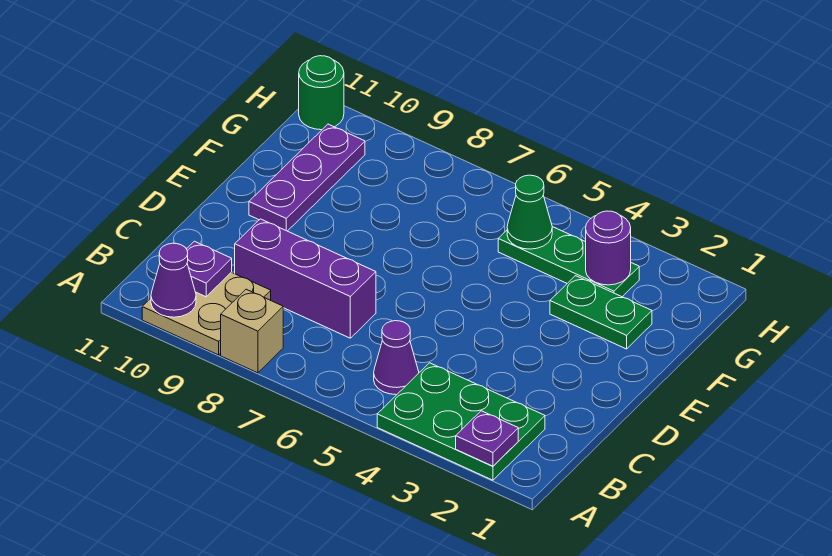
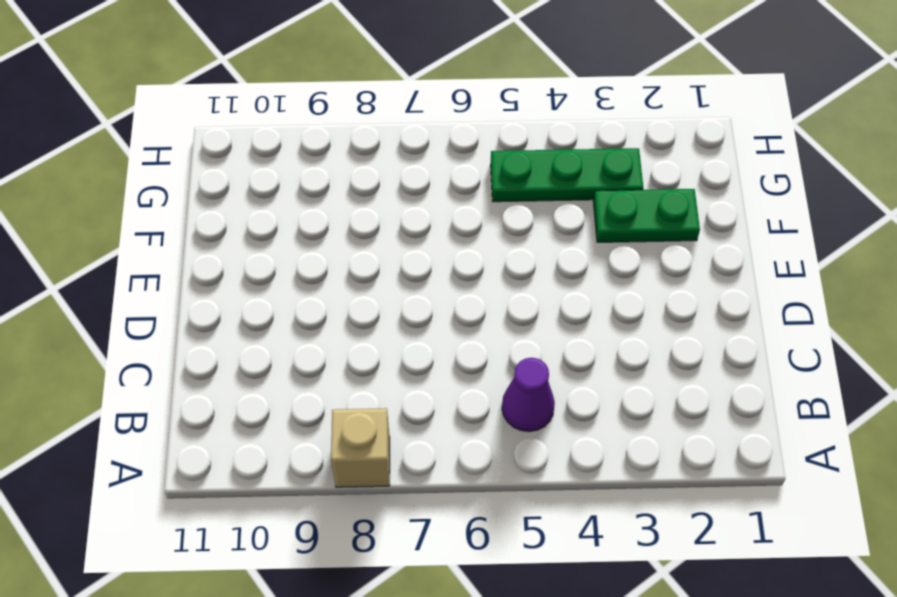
none -> green plate A2:B4 level 1
none -> tan plate A9:B10 level 1
none -> purple brick C7:C9 level 1

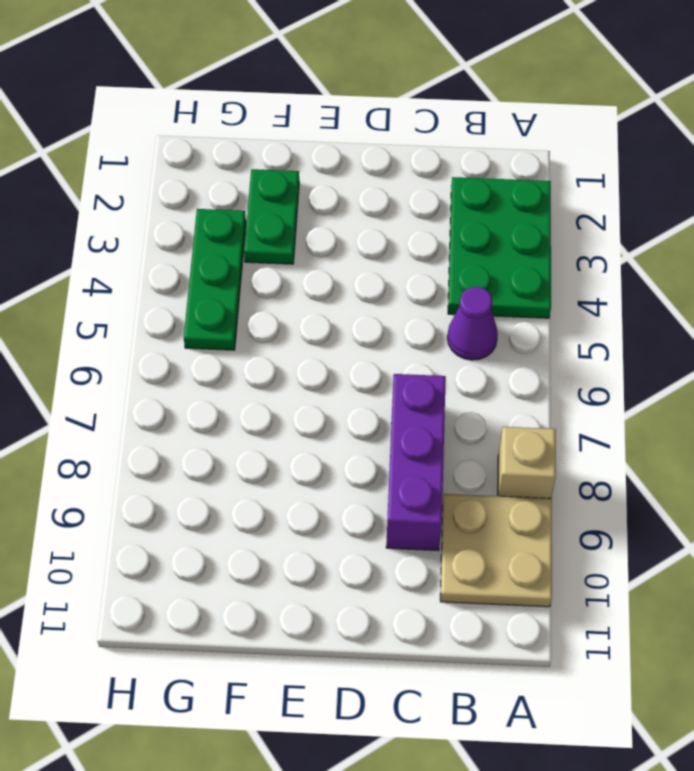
none -> purple plate E10:G10 level 1
none -> green round brick H11 level 1
none -> purple plate A2 level 2

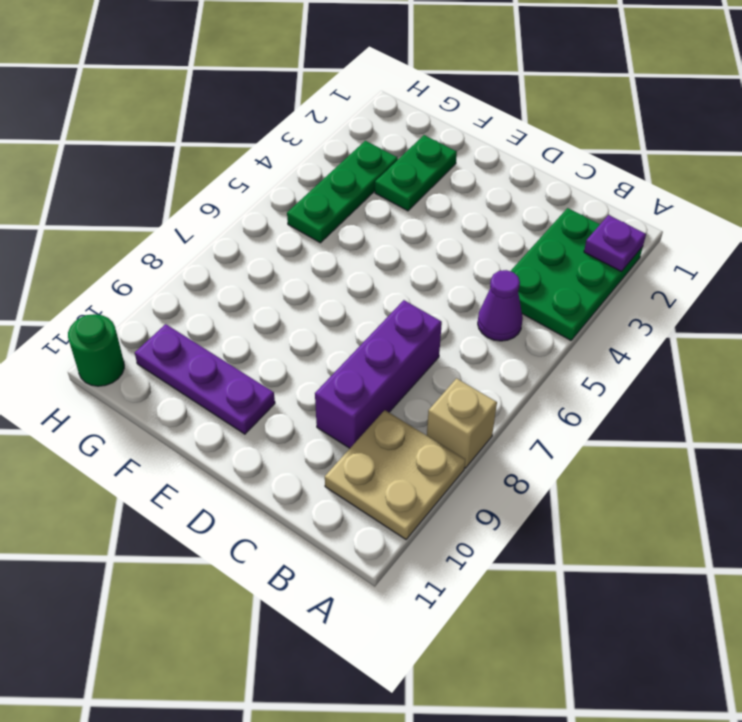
none -> purple cone A10 level 2
none -> purple plate B10 level 2
none -> purple round brick G3 level 2

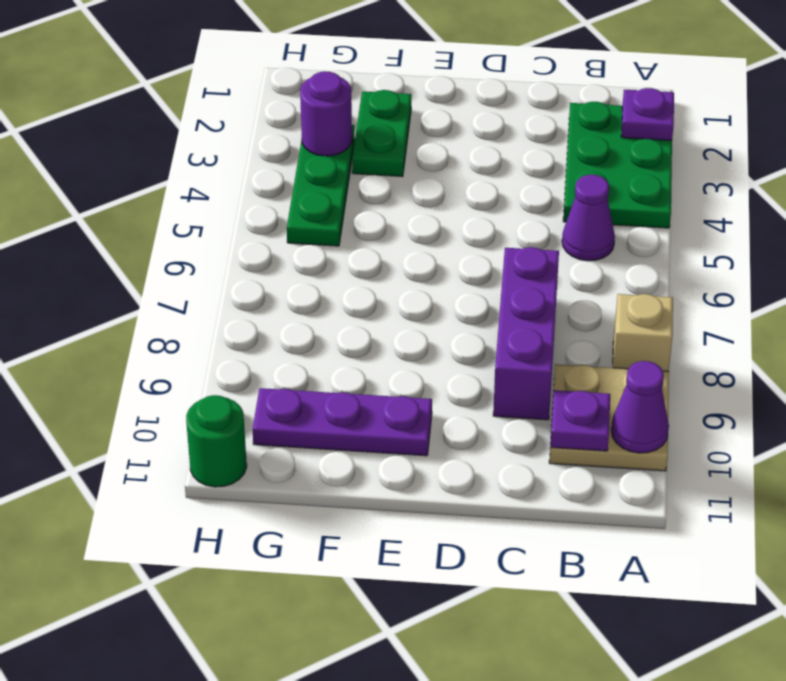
none -> green cone G5 level 2

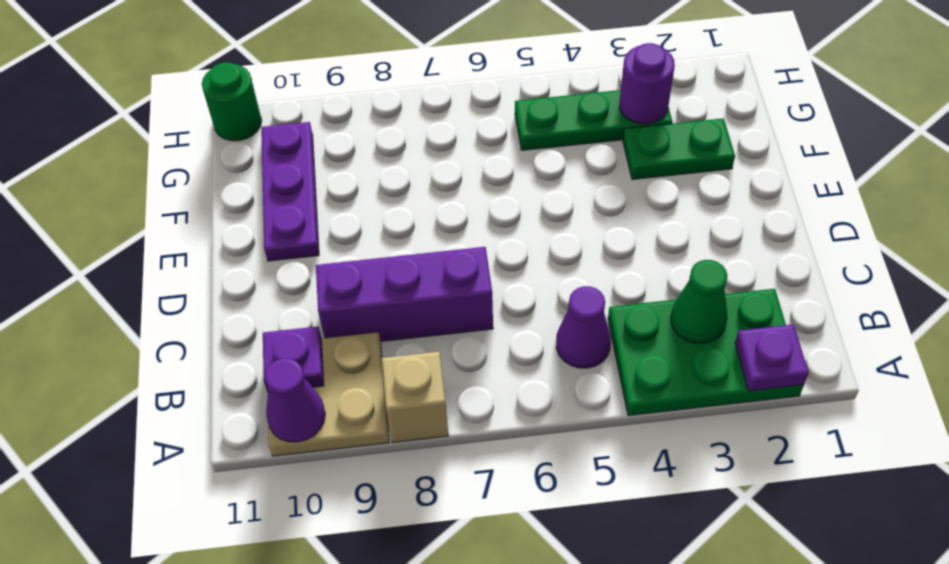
green cone B3 level 2 -> green cone G5 level 2

